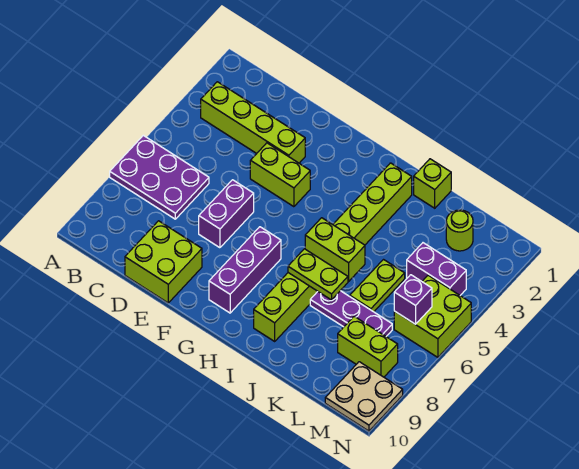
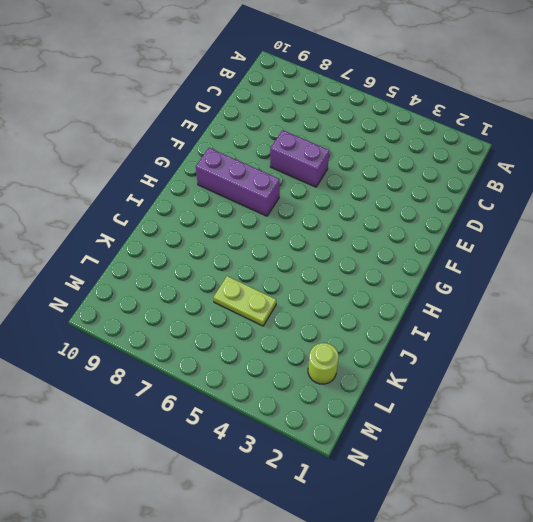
none -> purple plate A6:C7 level 1
none -> lime brick B3:E3 level 1
none -> lime brick D9:E10 level 1

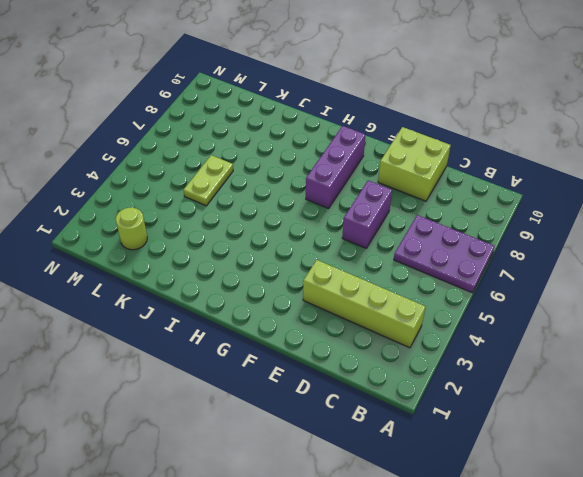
none -> lime brick E4:F4 level 1
none -> lime brick I2:I9 level 1
none -> lime brick J1 level 1

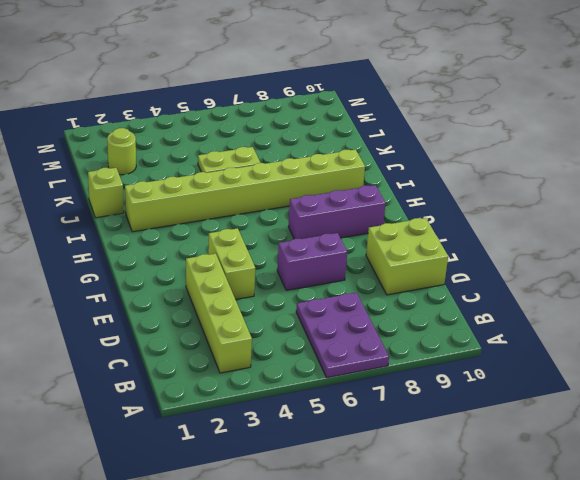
none -> purple plate J7:L7 level 1
none -> purple brick L4:M4 level 1
none -> lime brick L8:M8 level 1

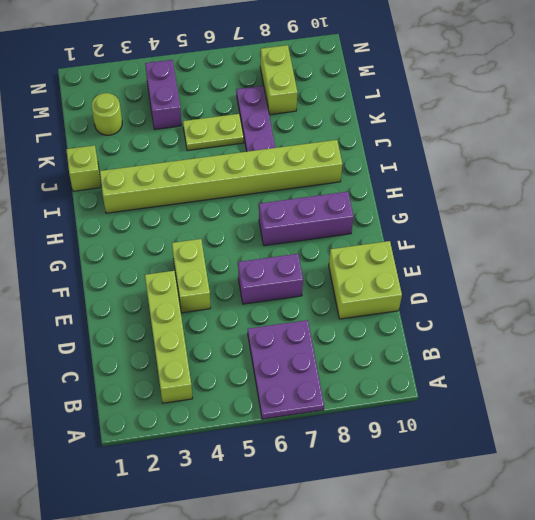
none -> lime brick M5:N6 level 1
none -> tan plate M9:N10 level 1
none -> lime brick I6:J6 level 2

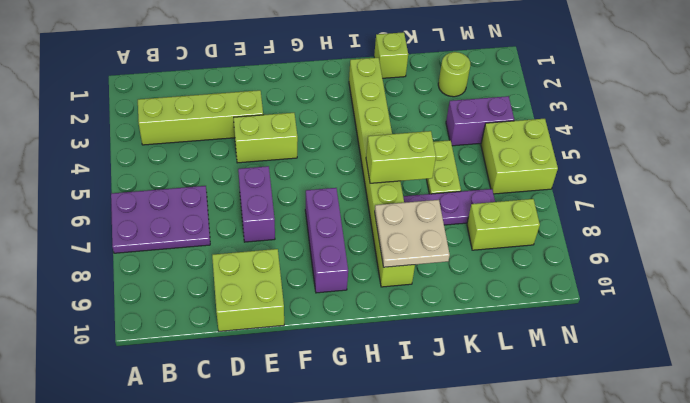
tan plate I8:J9 level 2 -> tan plate M9:N10 level 1
none -> lime plate I7:J7 level 2
none -> purple brick M6 level 2

